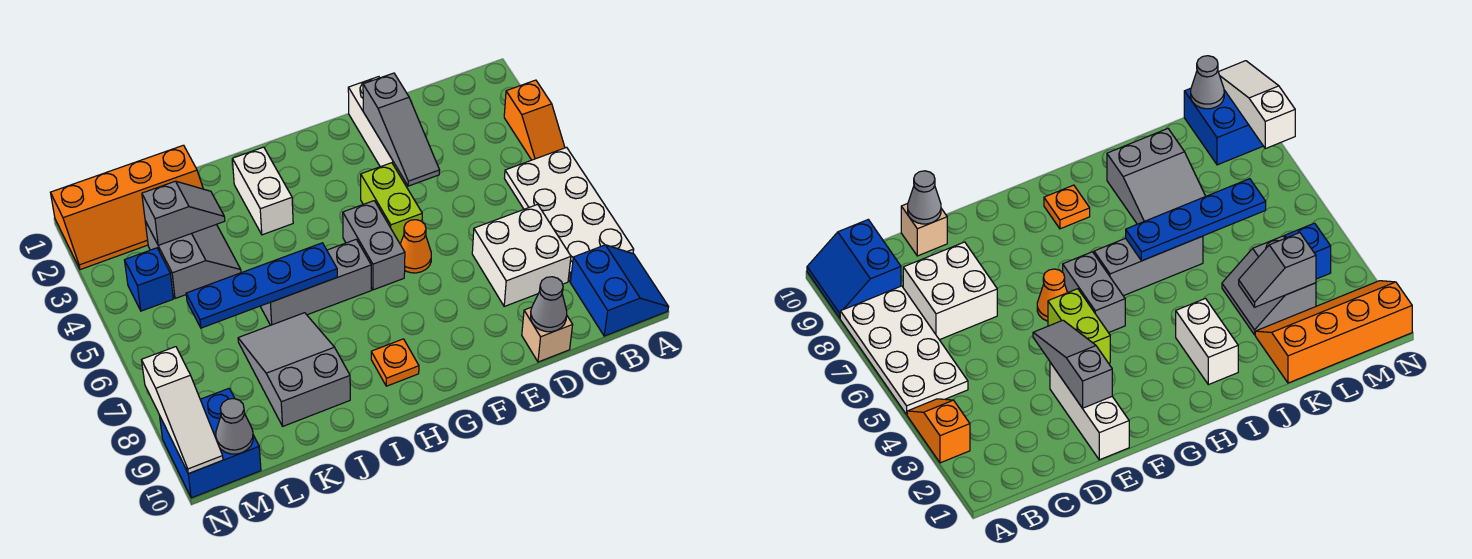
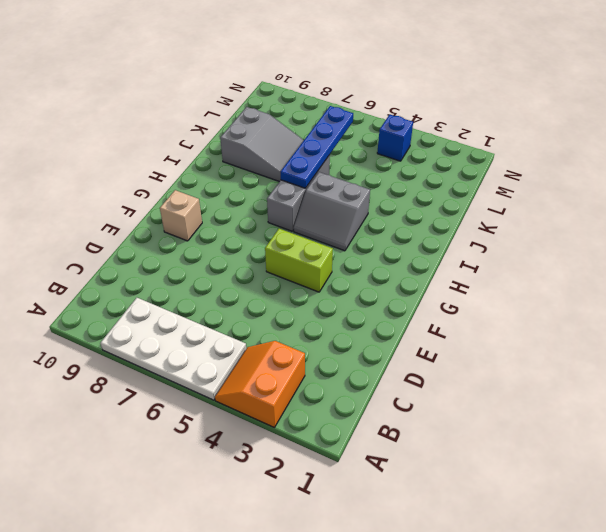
orange slope A3:B4 level 1 top 3 -> orange slope A3:A4 level 1 top 3
tan brick F9 level 1 -> tan brick D10 level 1
grey slope H4:I5 level 1 top I -> grey slope K3:L4 level 1 top L
none -> blue slope A9:B10 level 1 top B
none -> white brick C7:D8 level 1
none -> white brick E1:E3 level 1

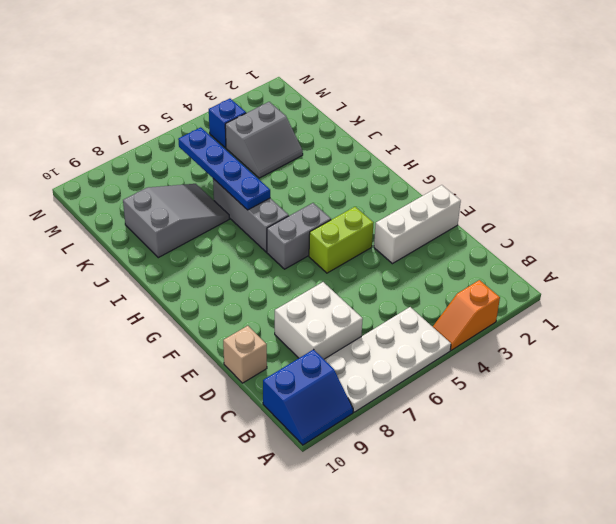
none -> orange cone F6 level 1
none -> orange plate H9 level 1
none -> white brick I2:I3 level 1

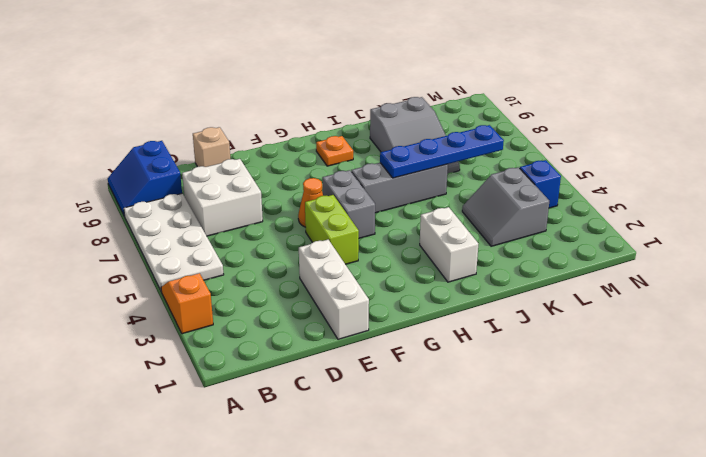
none -> orange slope K1:N2 level 1 top 1
none -> blue brick M9:N10 level 1
none -> grey cone D10 level 2

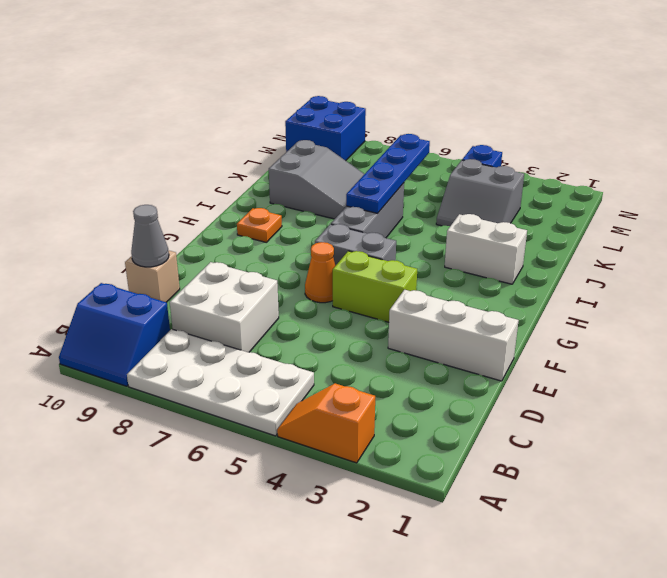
none -> orange slope K1:N2 level 1 top 1
none -> grey slope E2:E4 level 2 top 2
none -> grey slope K3:L3 level 2 top L

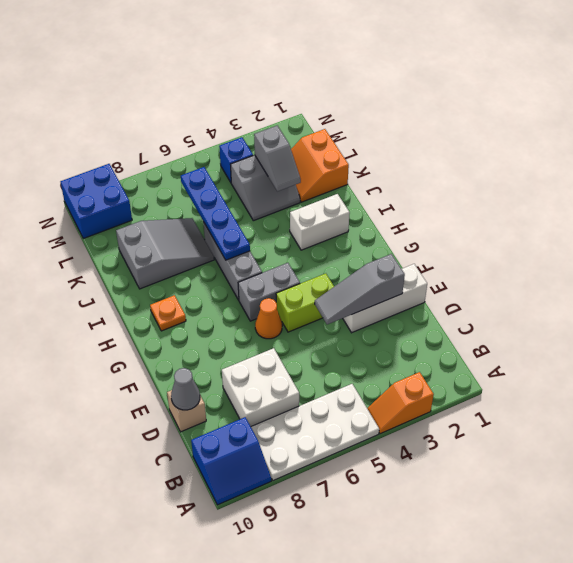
orange slope K1:L2 level 1 top 1 -> orange slope K1:N2 level 1 top 1
none -> grey cone M10 level 2
none -> white slope N8:N10 level 2 top 8

